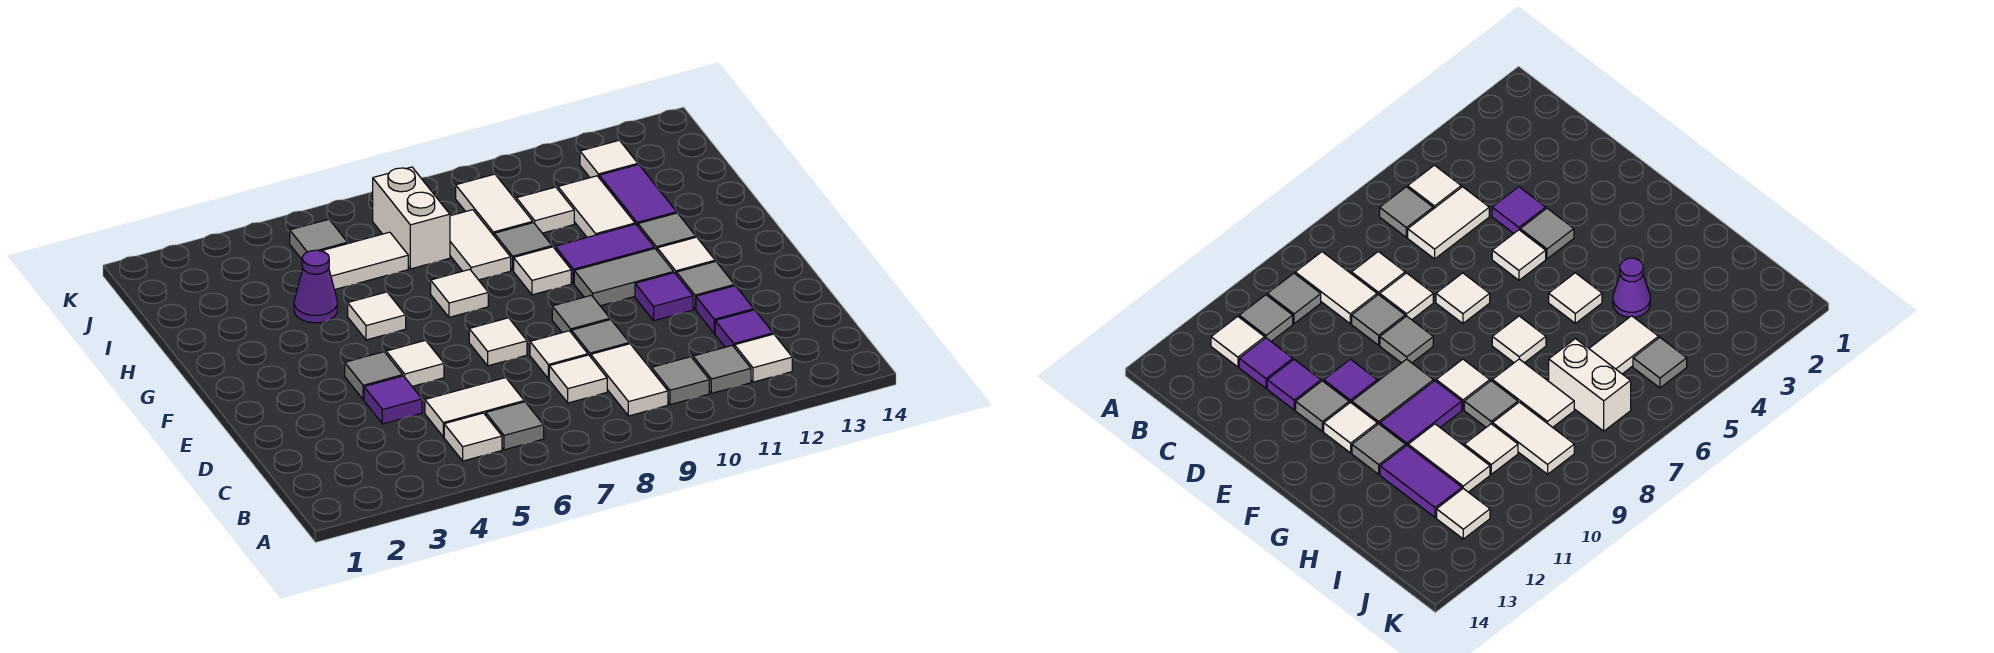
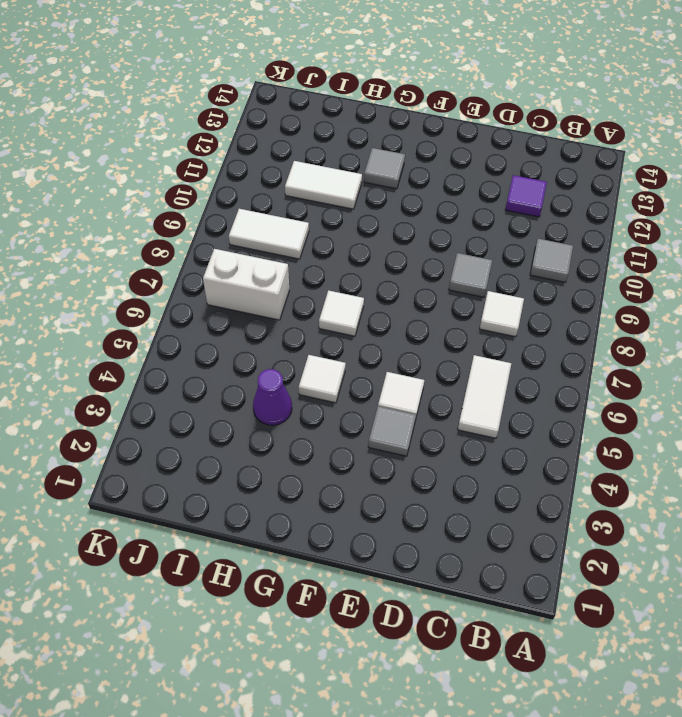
none -> white tile B5 level 1
none -> grey tile B6 level 1
none -> white tile B9:C9 level 1
none -> grey tile B11 level 1

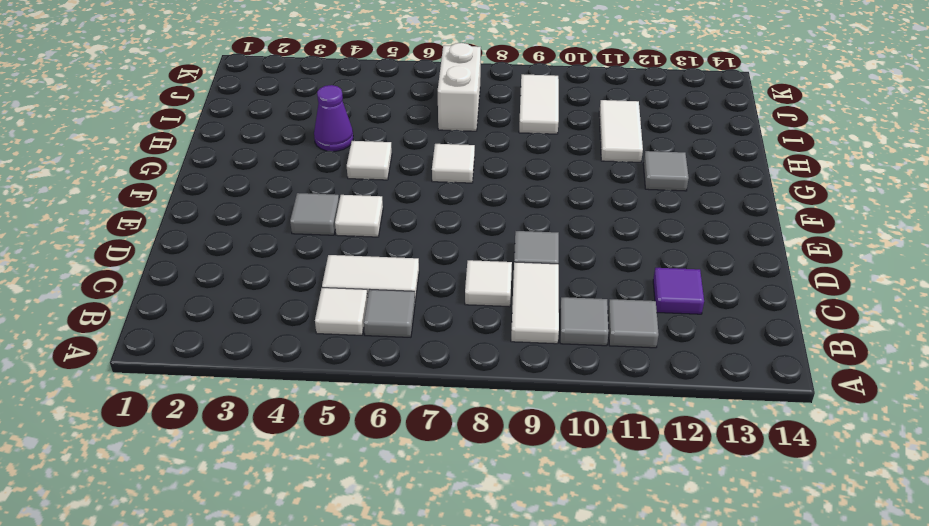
none -> white tile B12 level 1
none -> purple tile D4 level 1
none -> white tile D8 level 1
none -> purple tile D12 level 1

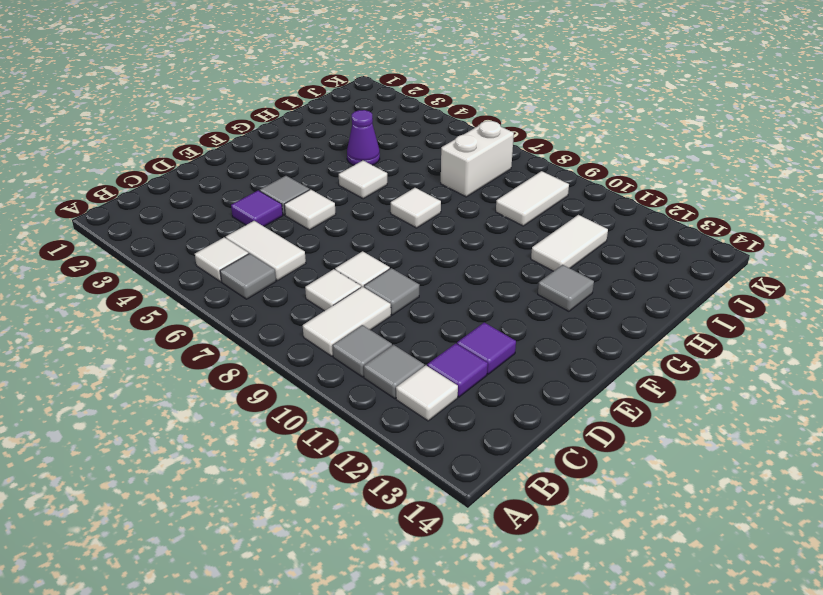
none -> white tile E7 level 1
none -> grey tile E9 level 1
none -> purple tile E11 level 1
none -> grey tile E12 level 1

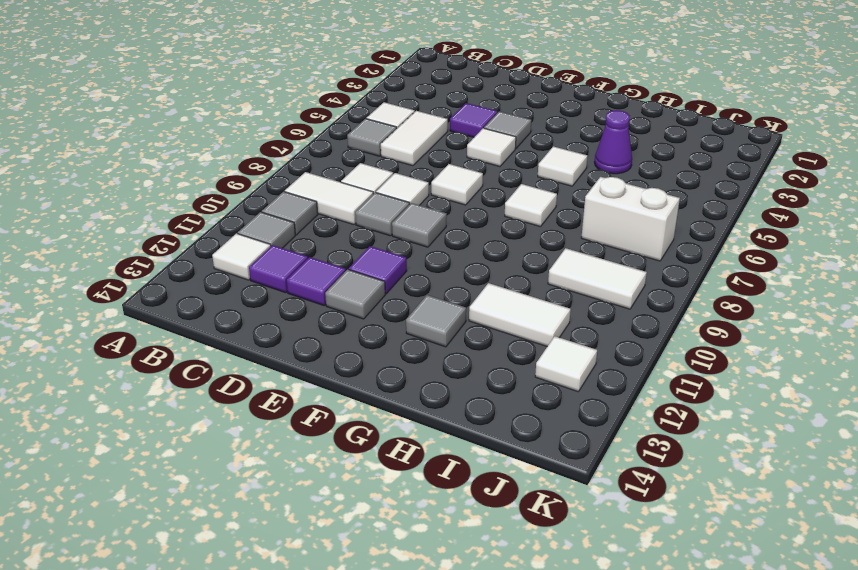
none -> grey tile F10:F11 level 1
none -> white tile F12 level 1
none -> white tile G9 level 1
none -> purple tile G10:G11 level 1

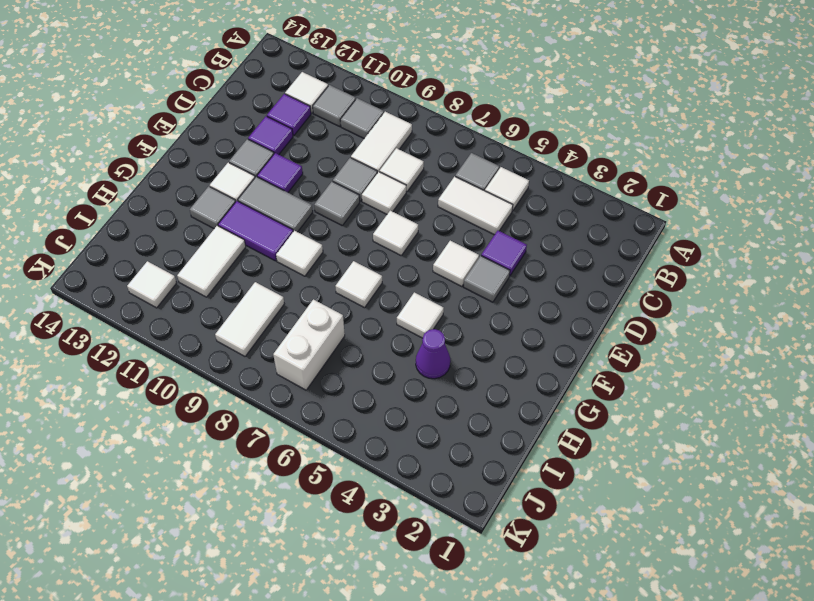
none -> white tile H8:I8 level 1
none -> grey tile H9 level 1
none -> purple tile H12:I12 level 1
none -> white tile I5:I6 level 1

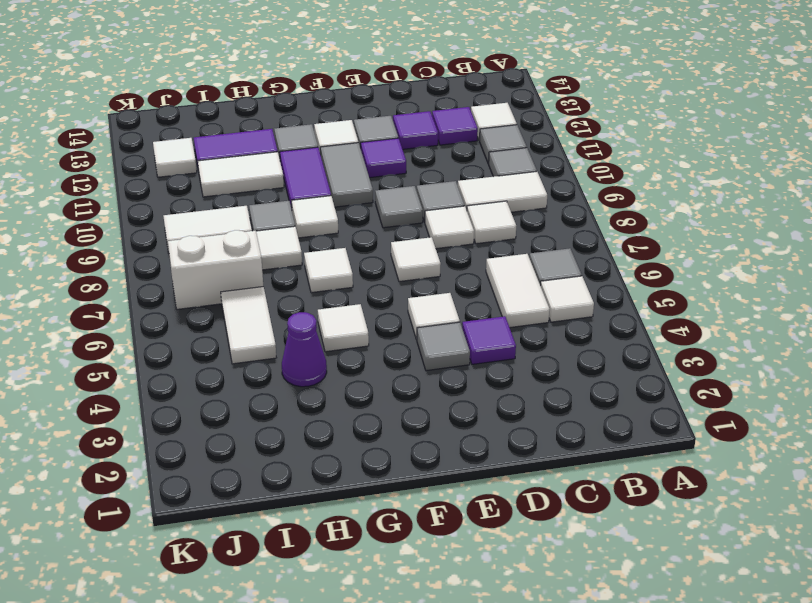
none -> white tile I10 level 1
none -> grey tile J5 level 1

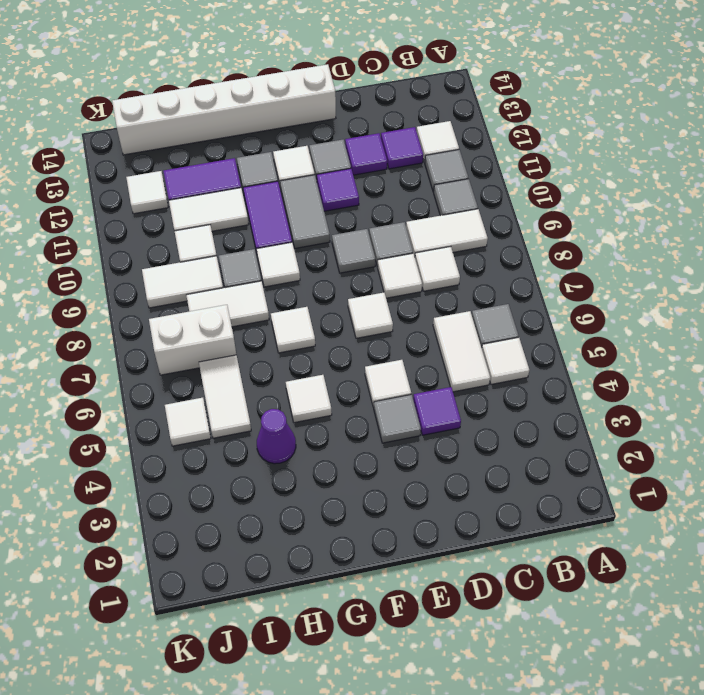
white brick E14:J14 level 1 -> none
white tile J5 level 1 -> grey tile J5 level 1

